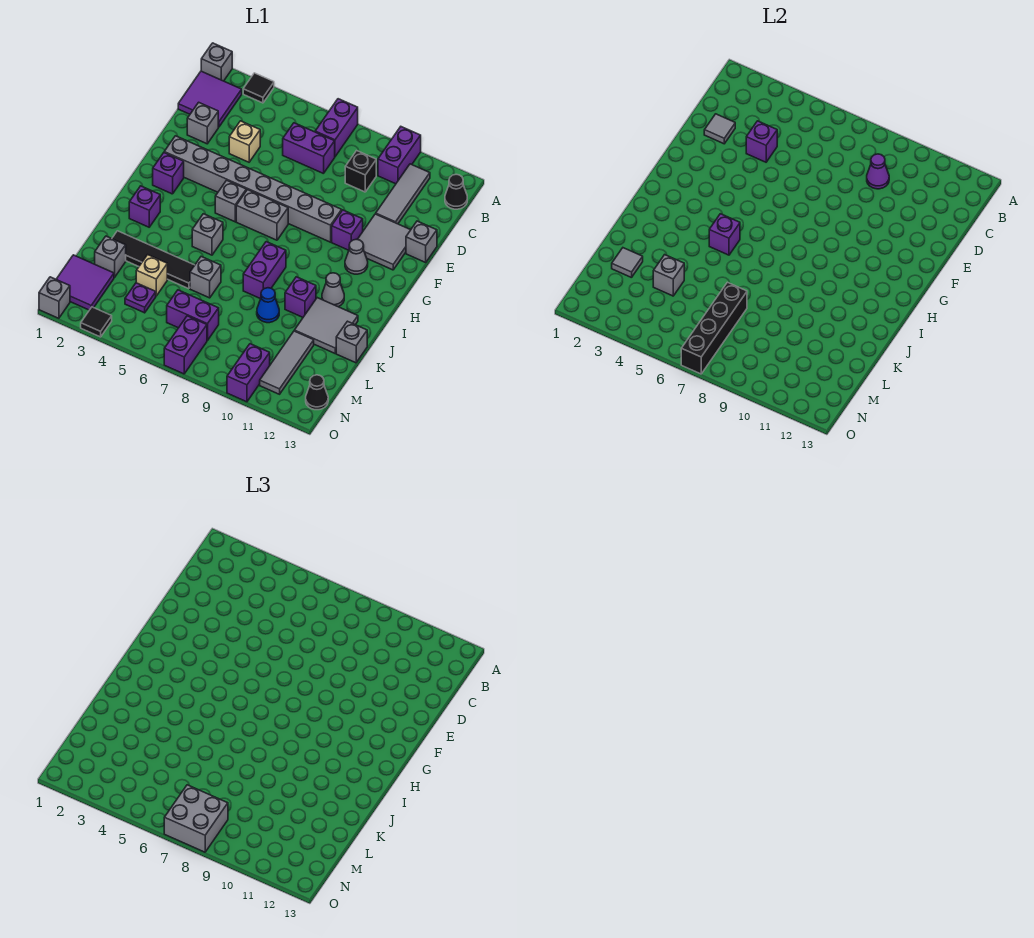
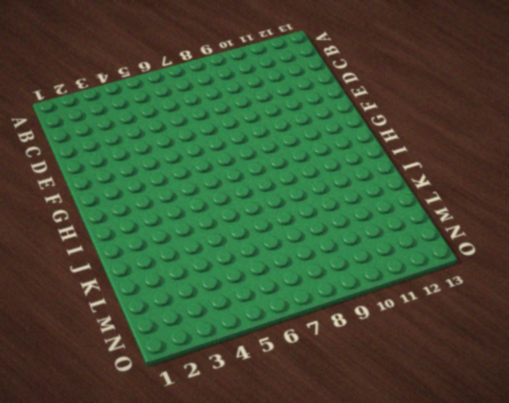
none -> grey brick A1 level 1
none -> black tile A3 level 1
none -> purple brick A7:B7 level 1
none -> purple brick A10:B10 level 1

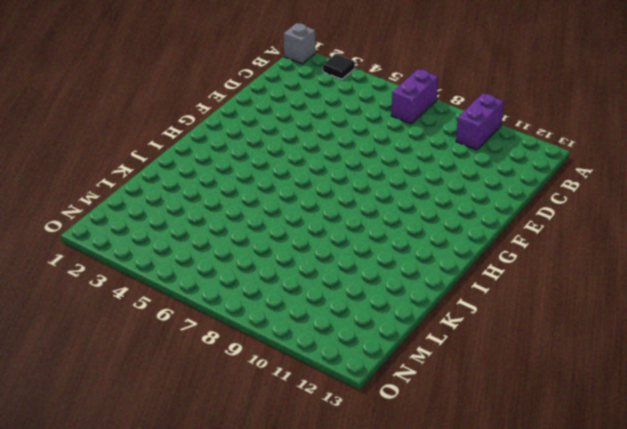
none -> purple tile B1:C2 level 1
none -> grey tile B11:D11 level 1
none -> black cone B13 level 1
none -> purple brick C6:C7 level 1

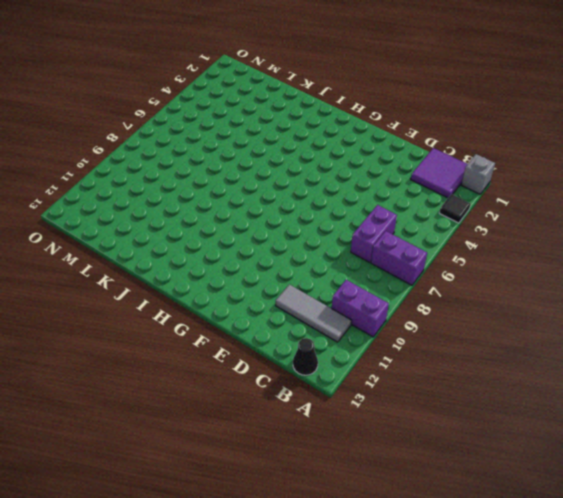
none -> black brick C9 level 1
none -> grey brick D2 level 1
none -> tan brick D4 level 1
none -> grey tile E11:F12 level 1

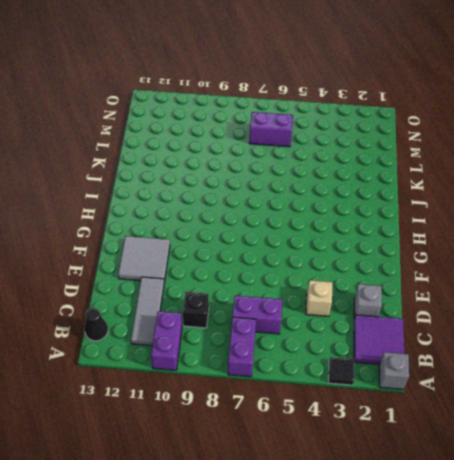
none -> grey brick E13 level 1
none -> grey brick F2:F9 level 1
none -> purple brick F10 level 1
none -> purple brick G2 level 1

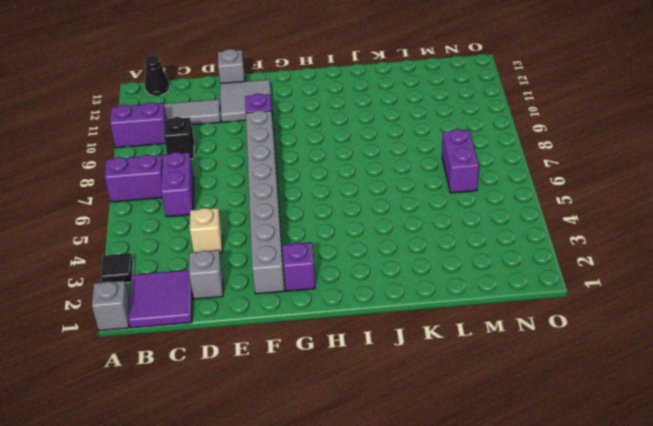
none -> grey brick G5 level 1
none -> grey brick G6:G7 level 1
none -> grey cone G11 level 1
none -> purple brick I2 level 1

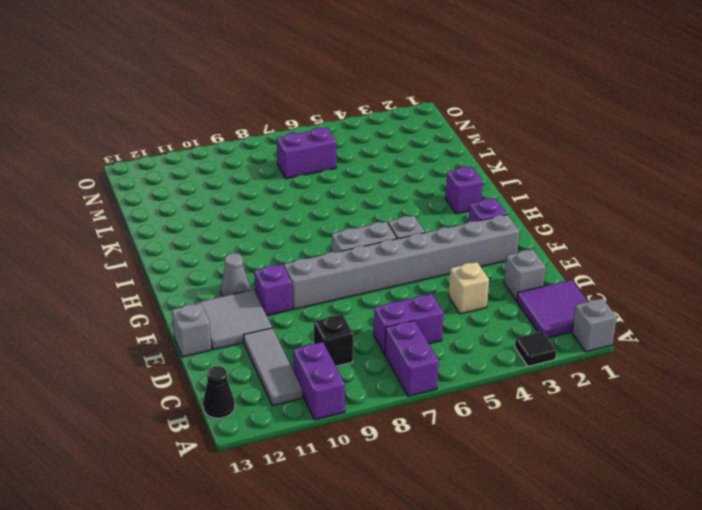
none -> grey brick I5 level 1
none -> purple brick I8:J8 level 1
none -> grey cone I11 level 1
none -> purple brick J10 level 1

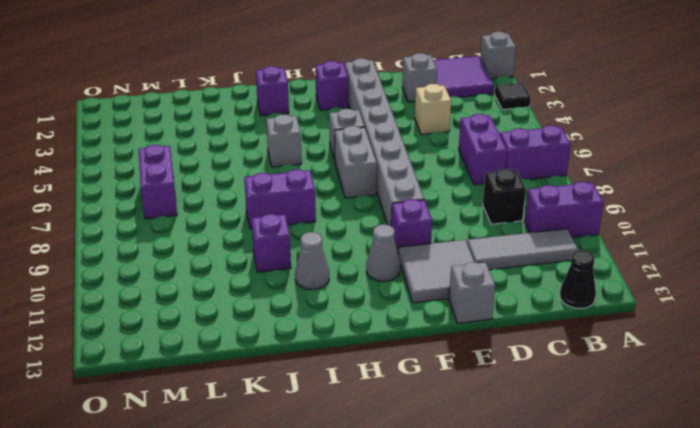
none -> grey tile J11:K12 level 1
none -> black tile K2:K5 level 1
none -> grey brick K6 level 1
none -> blue cone K9 level 1

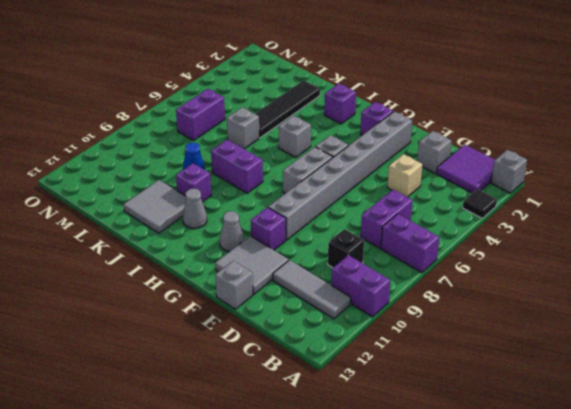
none -> black cone B13 level 1
none -> grey brick K13 level 1
none -> grey brick L2 level 1
none -> tan brick L4 level 1

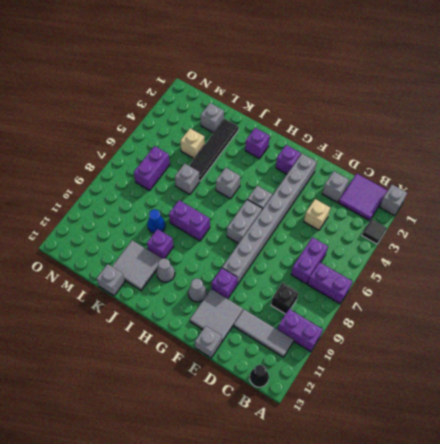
none -> grey tile L11:N11 level 1
none -> purple tile M1:N2 level 1
none -> purple plate M4 level 1
none -> purple brick N7:O7 level 1

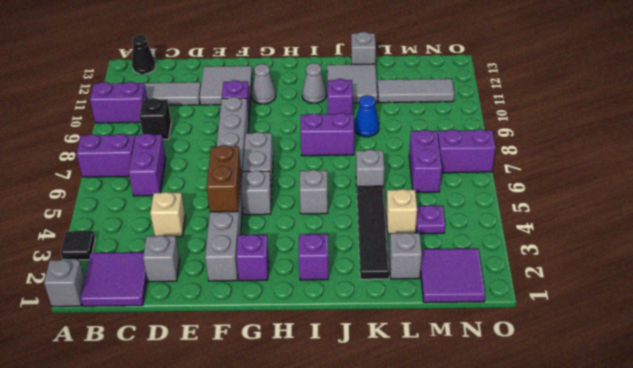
brown brick F4:F5 level 2 -> none
none -> grey brick E13 level 1
none -> purple brick N10:O10 level 1
none -> black cone N13 level 1
none -> grey brick O1 level 1

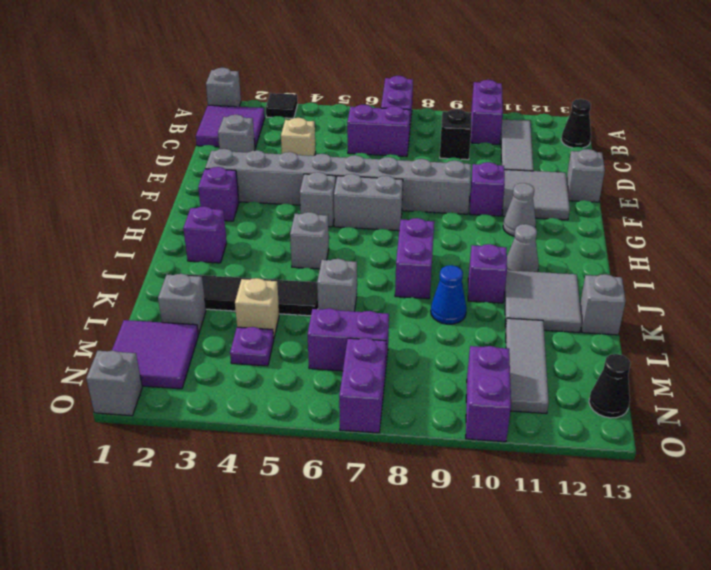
none -> black tile O3 level 1
none -> purple cone C9 level 2
none -> grey tile D2 level 2
none -> purple brick D4 level 2

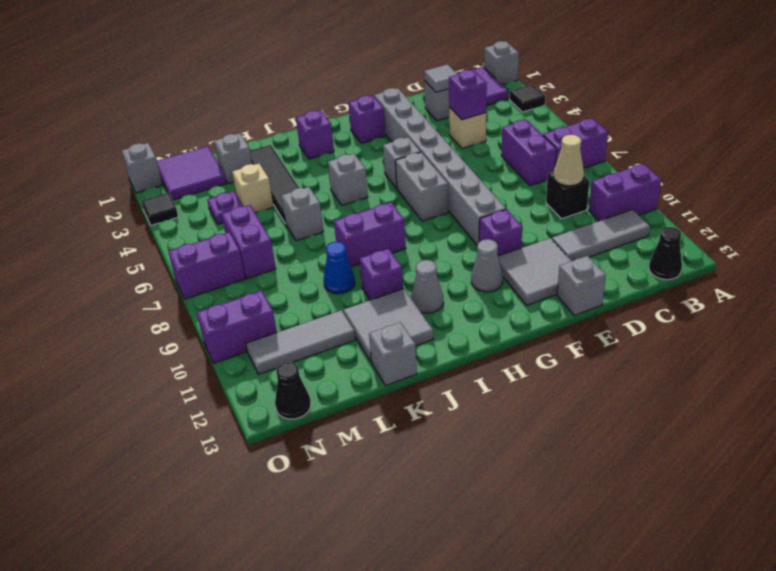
tan cone C9 level 2 -> purple cone C9 level 2
none -> purple brick I5 level 2
none -> grey tile L2 level 2
none -> grey brick L4 level 2
none -> black brick L7:O7 level 2

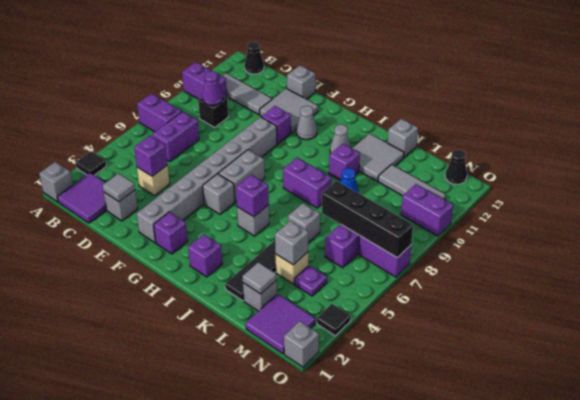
none -> grey brick N7:O8 level 3

